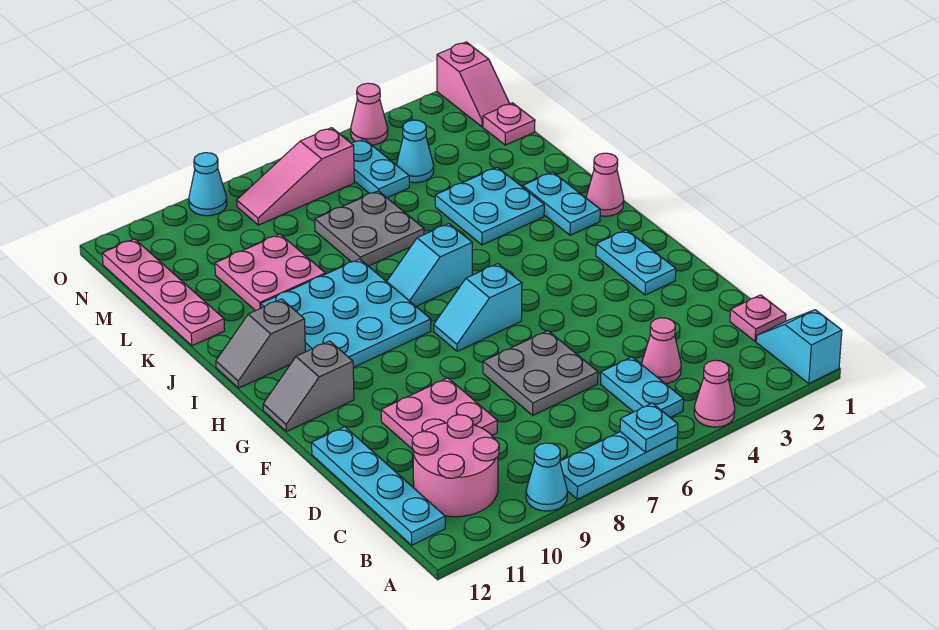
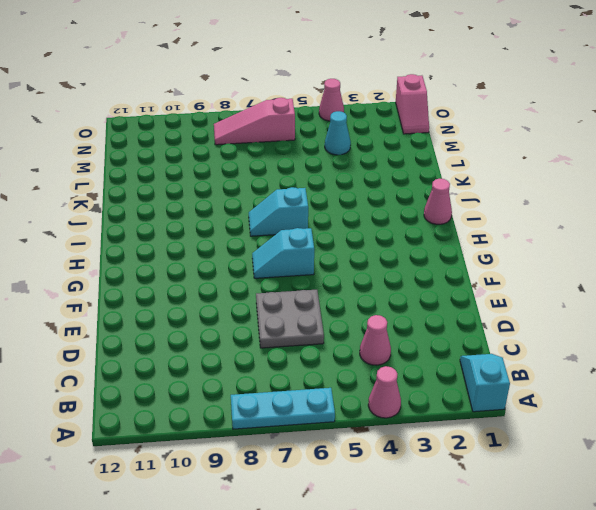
none -> cyan cone A9 level 1
none -> cyan plate B5:C5 level 1
none -> pink round brick B10:C11 level 1
none -> cyan plate B12:E12 level 1

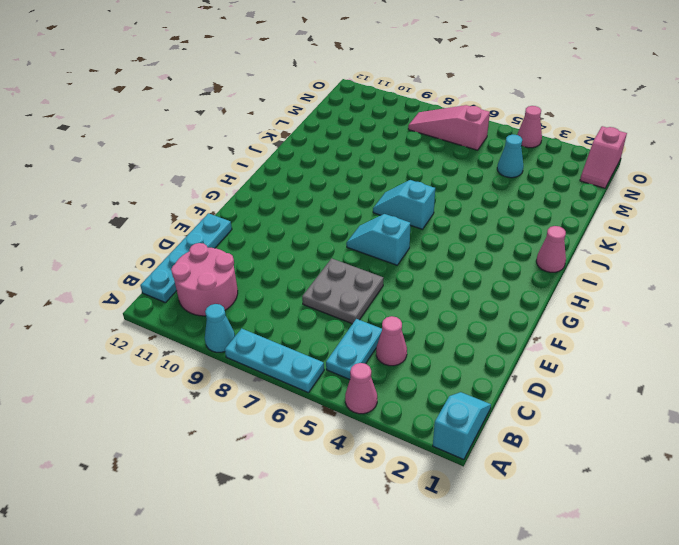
none -> pink plate C1 level 1
none -> pink plate D9:E10 level 1
none -> cyan plate F2:G2 level 1
none -> grey slope G11:G12 level 1 top 11

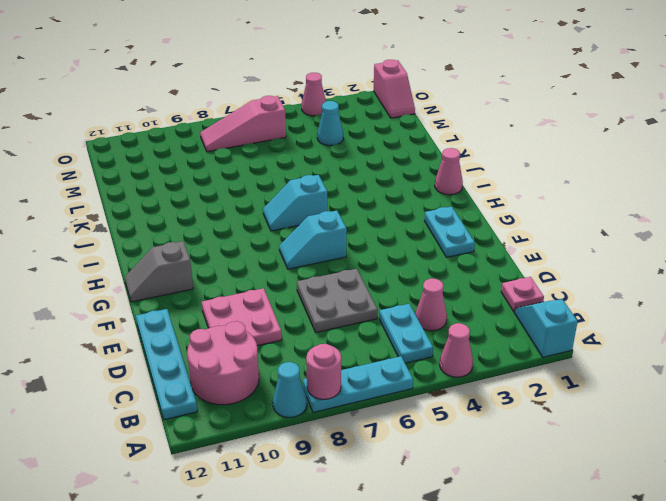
pink round brick A8 level 2 -> none
none -> cyan plate H8:J10 level 1
none -> cyan plate I2:J2 level 1
none -> grey slope I11:I12 level 1 top 11
none -> cyan plate J3:K4 level 1

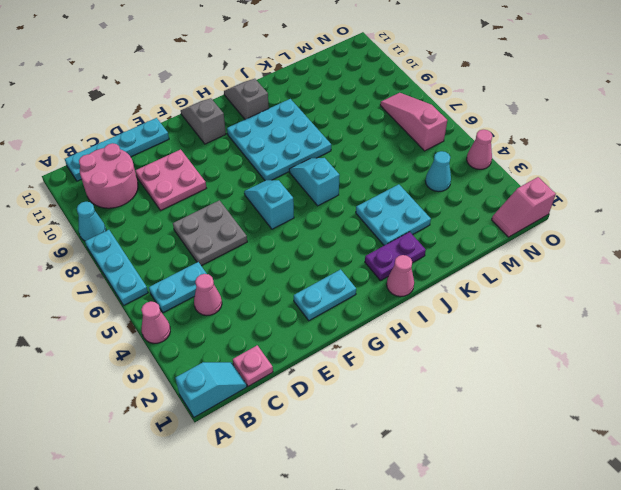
purple plate I2:J2 level 1 -> cyan plate I2:J2 level 1
none -> grey plate K6:L7 level 1
none -> pink plate K9:L10 level 1
none -> pink plate K12:N12 level 1
none -> pink plate M1 level 1

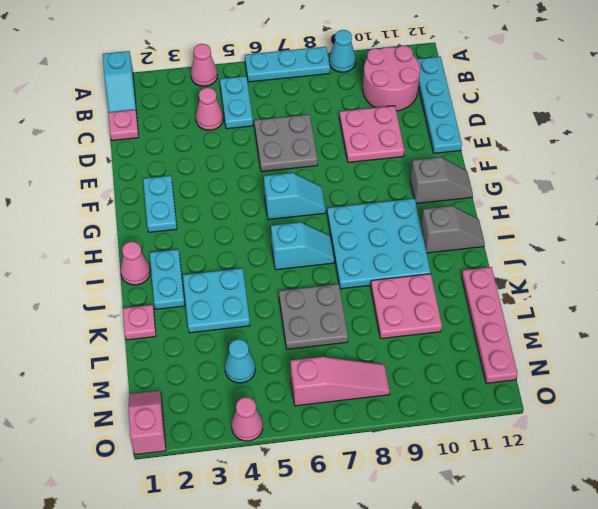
pink plate K1 level 1 -> pink plate M1 level 1
none -> cyan plate M5:N5 level 1
none -> cyan cone O9 level 1
none -> cyan plate A6 level 2

